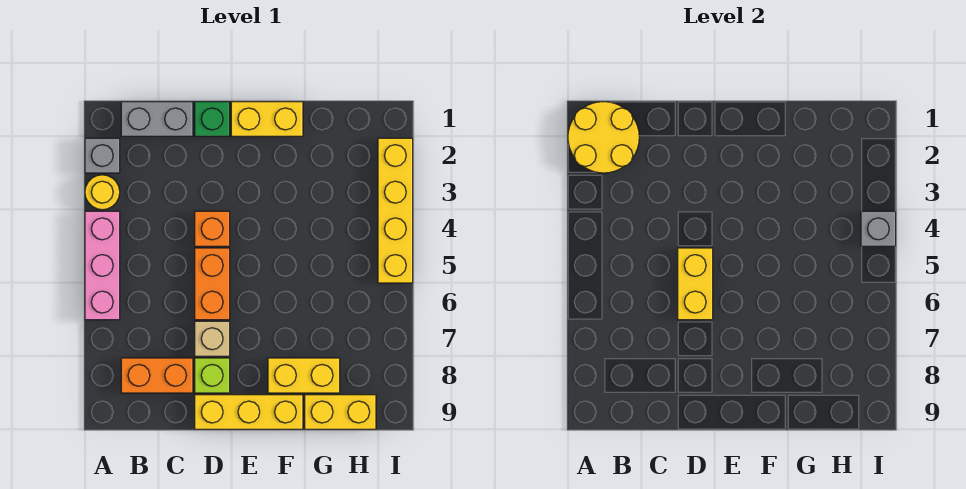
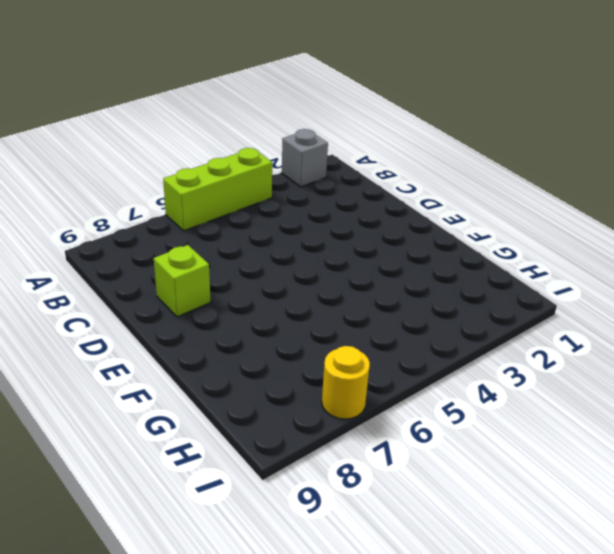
lime brick A4:A6 level 1 -> pink brick A4:A6 level 1
yellow round brick I7 level 1 -> yellow round brick A3 level 1
none -> grey brick B1:C1 level 1
none -> orange brick B8:C8 level 1
none -> green brick D1 level 1

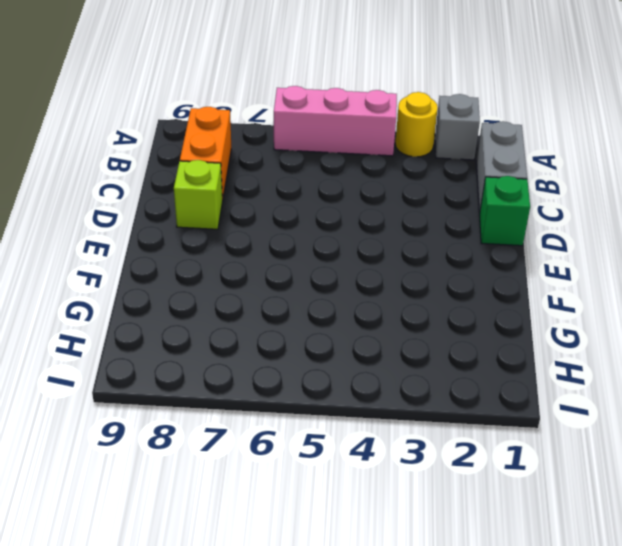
none -> orange brick D4 level 1
none -> orange brick D5:D6 level 1
none -> tan brick D7 level 1

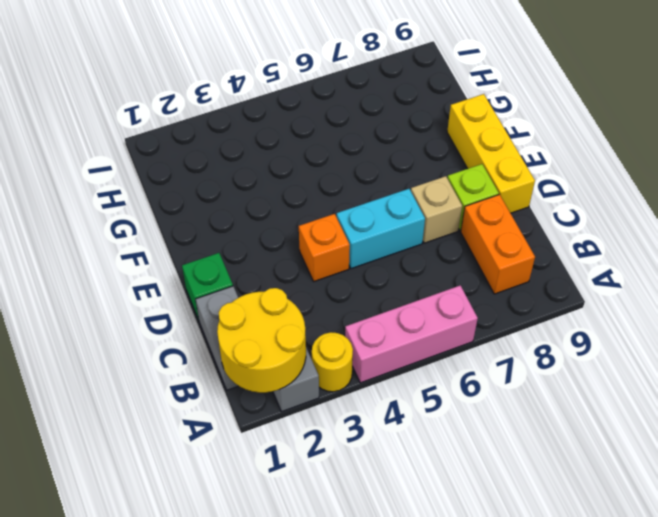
cyan brick D5:D6 level 1 -> orange brick D5:D6 level 1
none -> yellow brick E1:F1 level 1
none -> yellow brick F8:G8 level 1
none -> yellow brick G9:H9 level 1

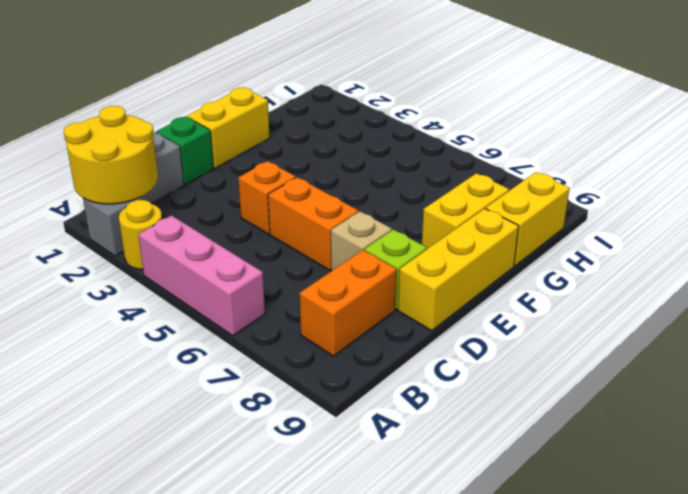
none -> yellow brick I2:I5 level 1
none -> yellow brick D5:D6 level 2
none -> grey brick I4 level 2

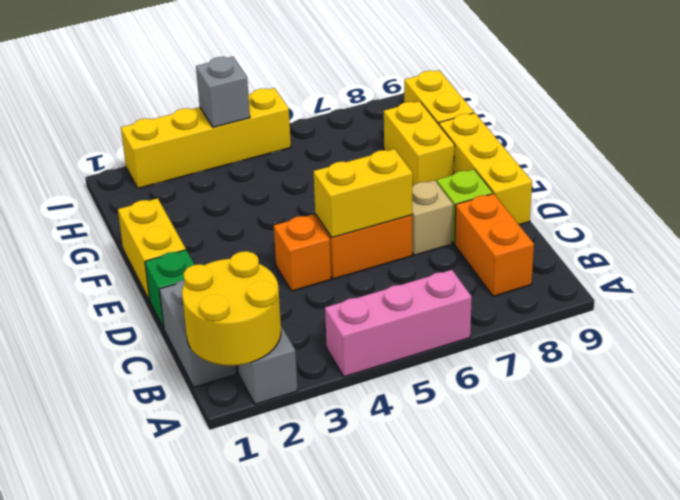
none -> yellow round brick A3 level 1

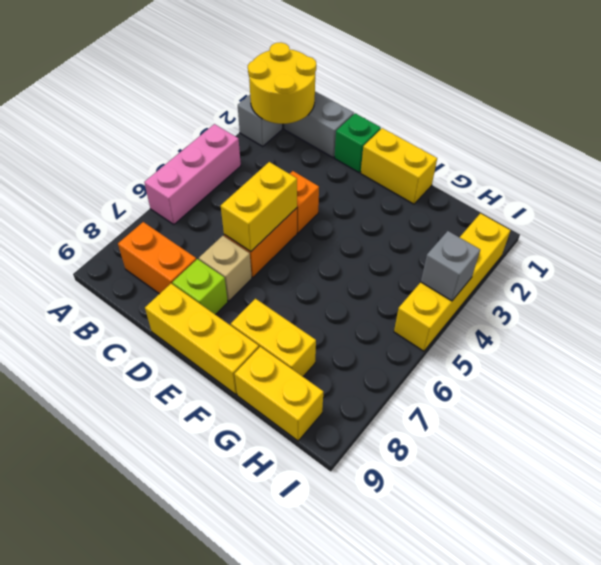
none -> yellow round brick A3 level 1

